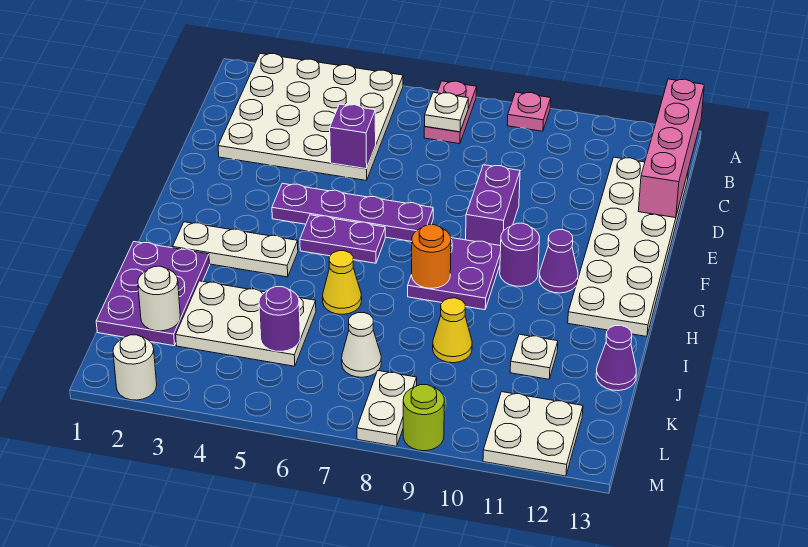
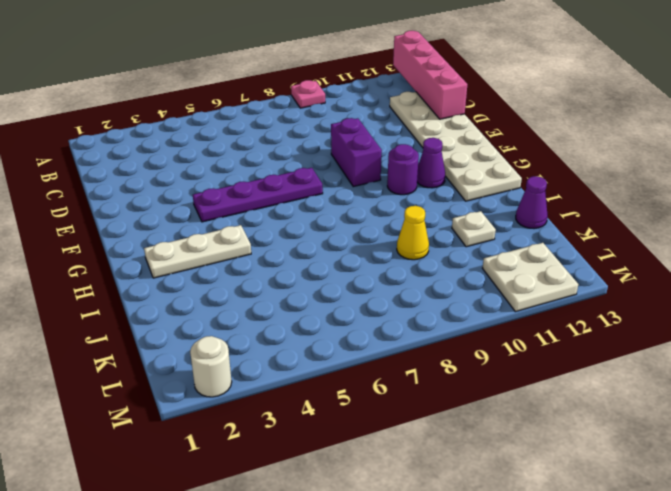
none -> white plate A2:D5 level 1
none -> pink plate A7:B7 level 1
none -> purple plate G5:G6 level 1

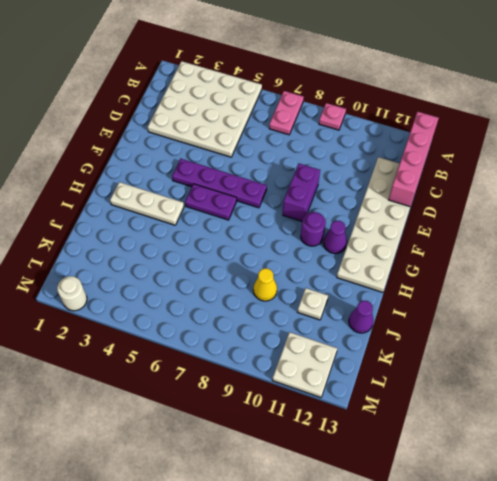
none -> purple plate G8:H9 level 1
none -> purple plate I1:K2 level 1
none -> yellow cone I6 level 1

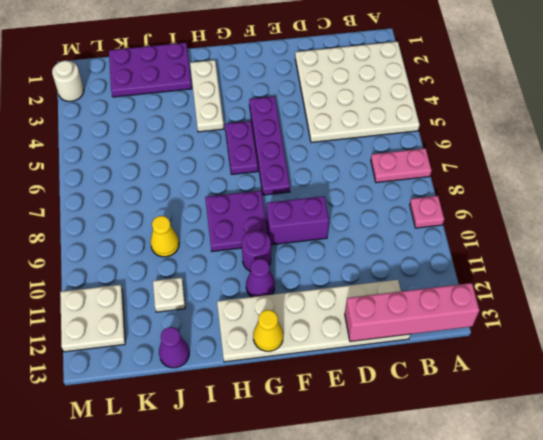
yellow cone G13 level 2 -> yellow cone I6 level 1
none -> white plate J3:K5 level 1
none -> white cone K7 level 1
none -> white plate L8:M8 level 1

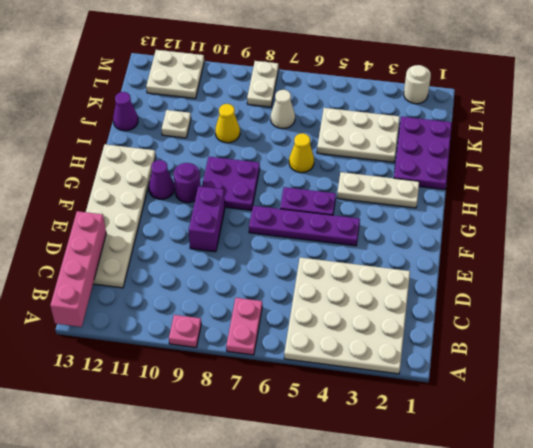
none -> lime round brick M9 level 1
none -> white plate B7 level 2
none -> purple brick D5 level 2

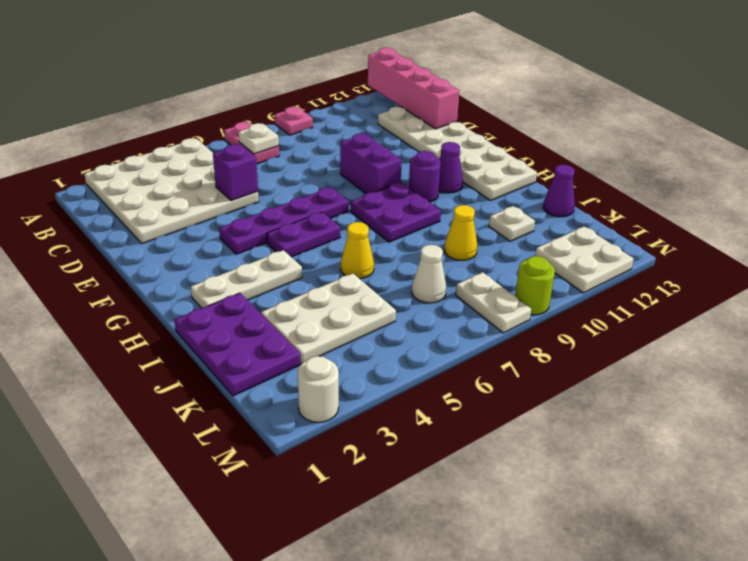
none -> orange round brick H8 level 2
none -> white round brick K2 level 2
none -> purple round brick K5 level 2

